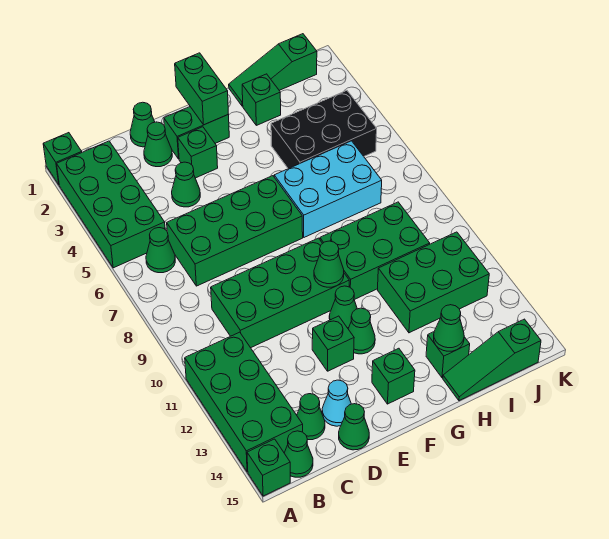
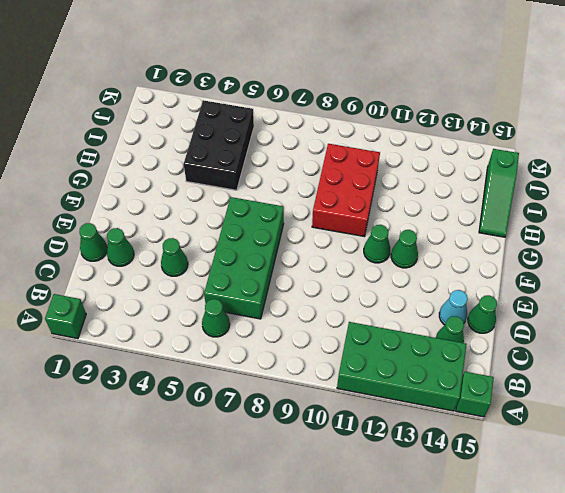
red brick G9:I10 level 1 -> green brick G9:I10 level 1
none -> green brick A2:B5 level 1
none -> green cone B15 level 1
none -> green brick C9:F10 level 1
none -> green brick E2:F2 level 1

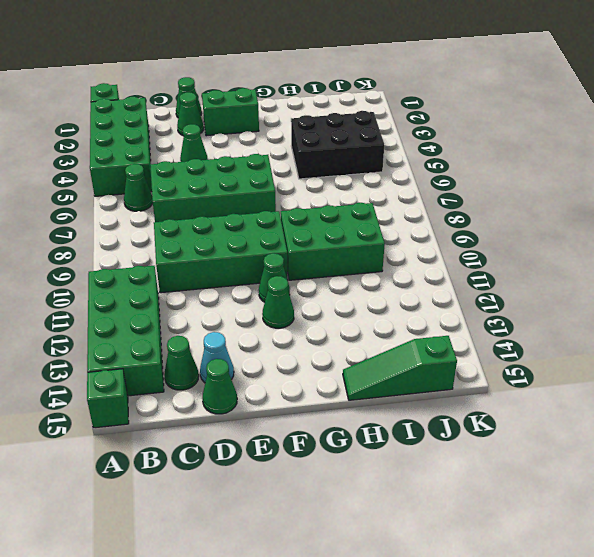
none -> green cone B15 level 1
none -> green brick E3 level 1
none -> green brick E12 level 1
none -> green brick F14 level 1

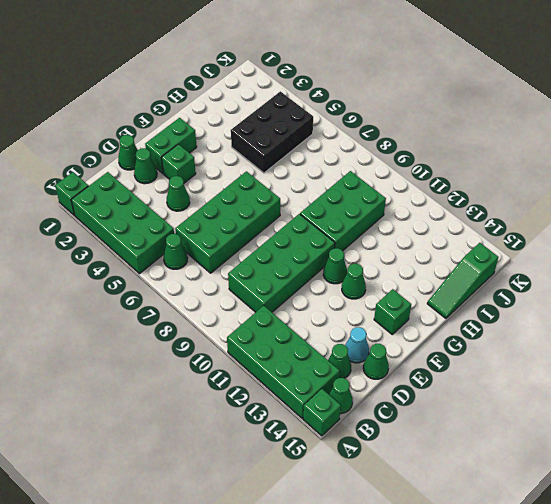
none -> green brick E12 level 1
none -> cyan brick G6:I7 level 1
none -> green slope H1:J1 level 1 top J
none -> green brick H2 level 1

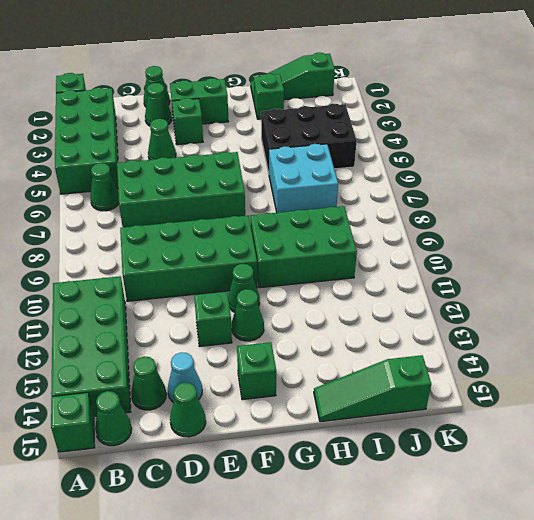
cyan brick H6:I7 level 1 -> cyan brick G6:I7 level 1
none -> green brick H11:J12 level 1
none -> green brick H14 level 1
none -> green brick F1:F2 level 2
none -> green cone F10 level 2

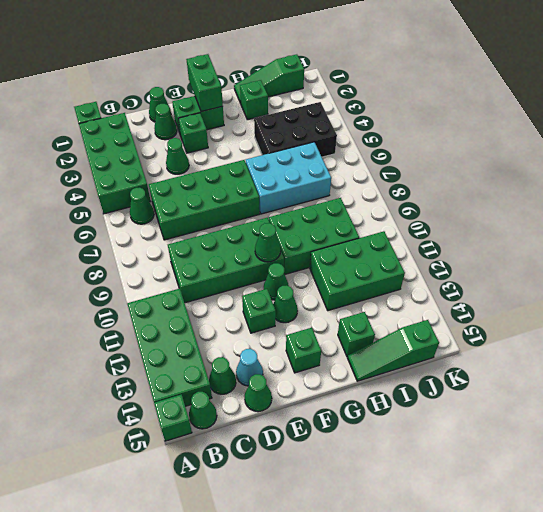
none -> green cone H14 level 2

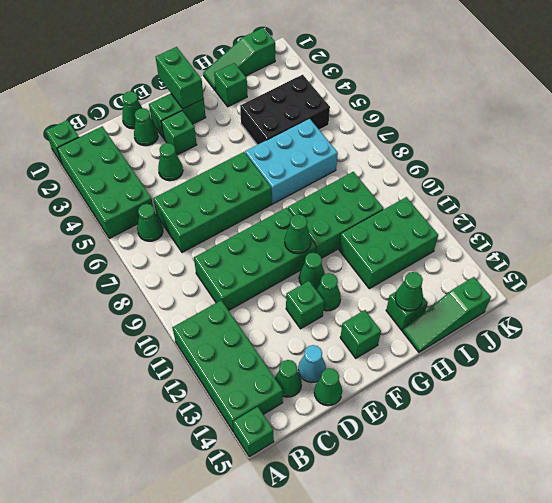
none -> green cone B15 level 1

